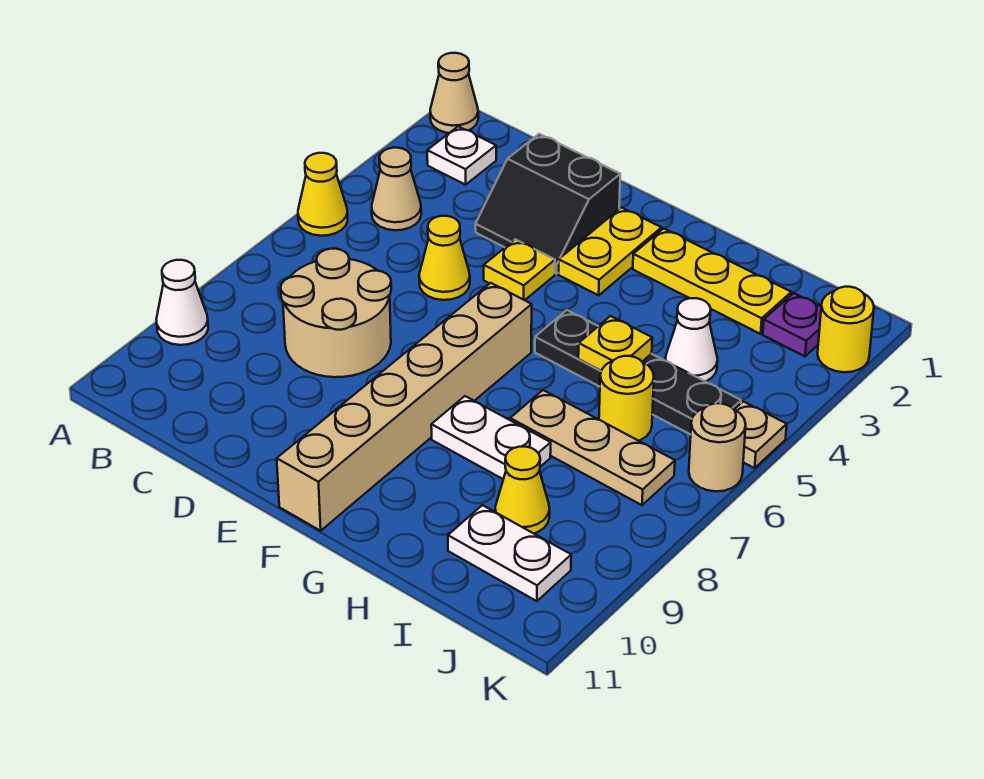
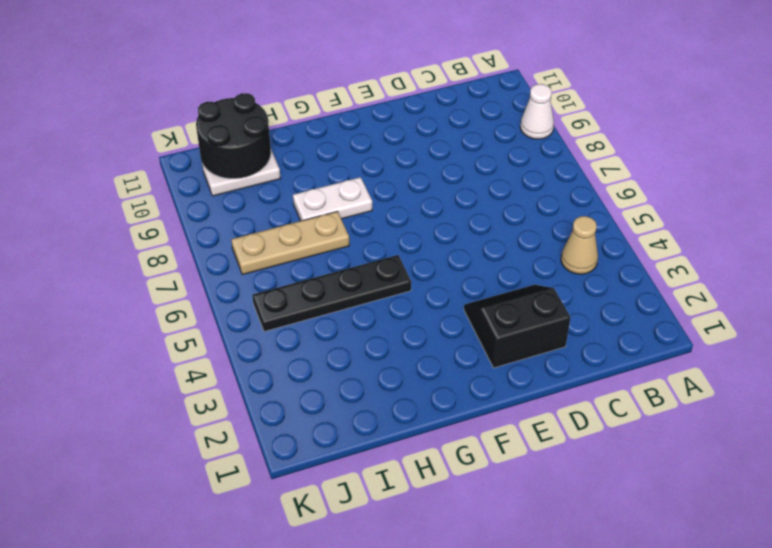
black round brick I10:J11 level 2 -> none
none -> tan cone A1 level 1
none -> yellow cone A5 level 1
none -> white plate B2 level 1

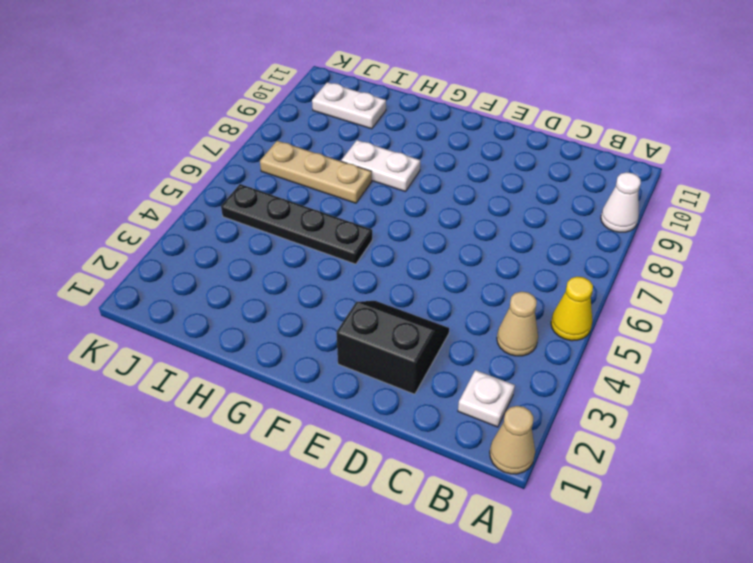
none -> tan round brick C7:D8 level 1
none -> yellow cone D5 level 1
none -> yellow plate E4 level 1

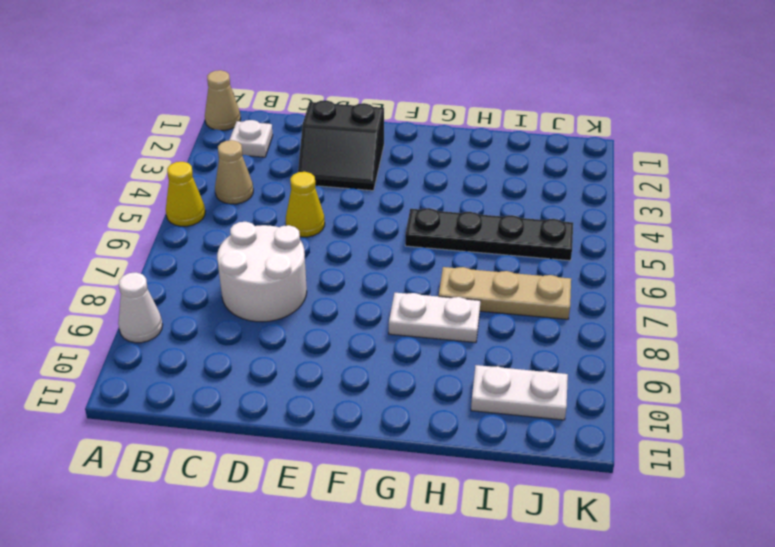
white round brick C7:D8 level 1 -> tan round brick C7:D8 level 1
none -> yellow plate E4 level 1
none -> yellow plate F2:F3 level 1
none -> tan brick F6:F11 level 1

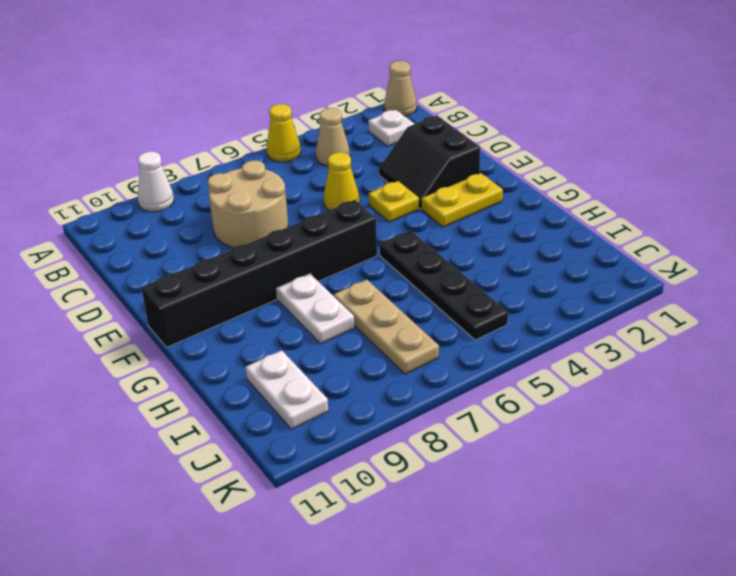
black brick F6:F11 level 1 -> tan brick F6:F11 level 1
none -> yellow plate G2:I2 level 1
none -> white cone I4 level 1
none -> yellow round brick I6 level 1

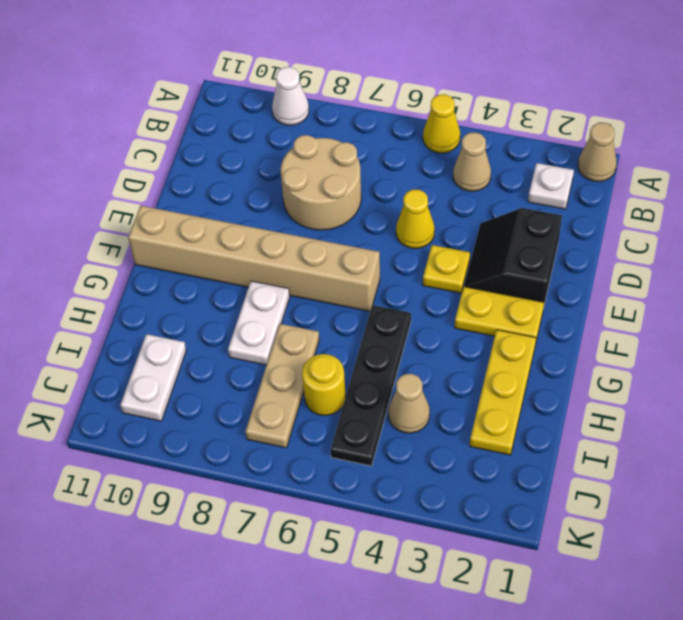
tan cone I4 level 1 -> white cone I4 level 1
none -> yellow cone I9 level 1
none -> purple plate J2 level 1
none -> yellow round brick K2 level 1

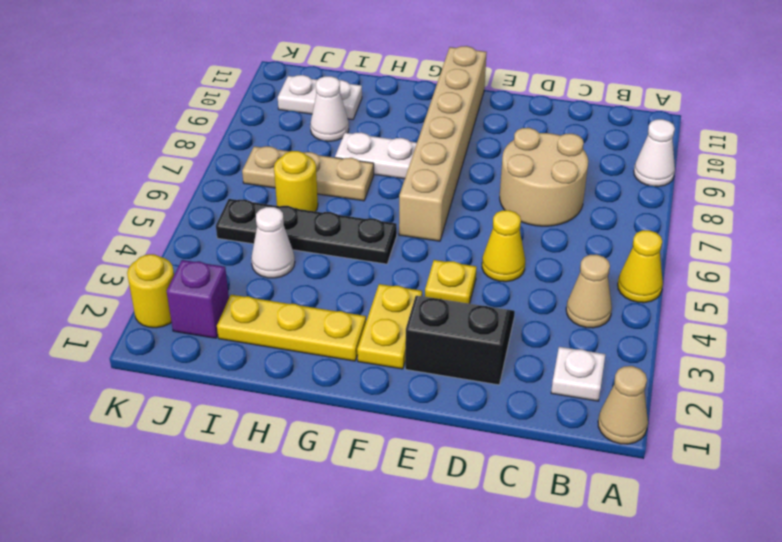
white cone I9 level 1 -> yellow cone I9 level 1
purple brick J2 level 1 -> purple plate J2 level 1
none -> tan plate K5 level 1
none -> tan round brick K6 level 1
none -> yellow plate H5 level 2

